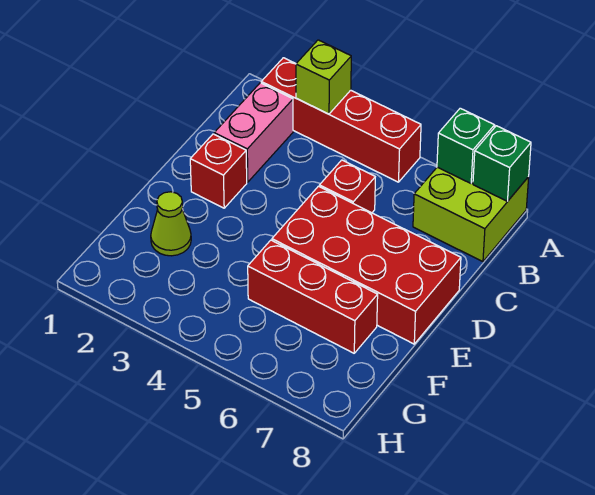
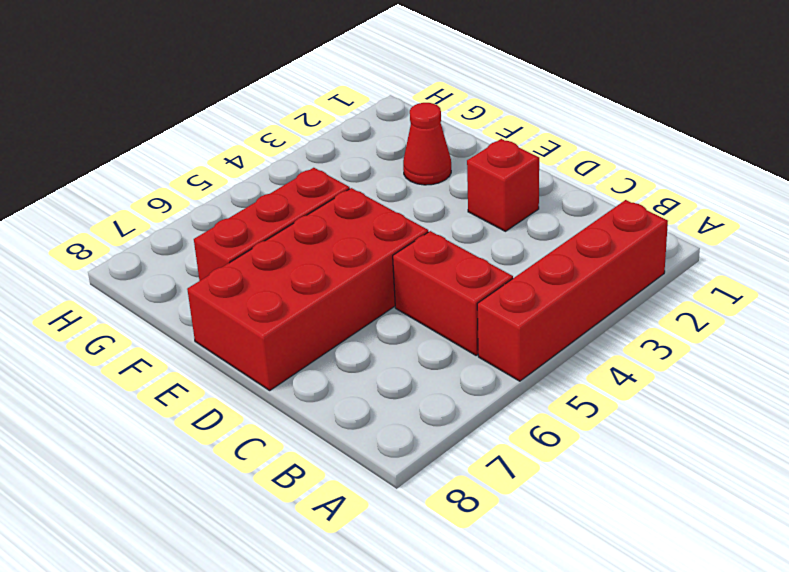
red brick B5:C5 level 1 -> red brick C5 level 1
red cone F2 level 1 -> lime cone F2 level 1
none -> lime brick A7:B8 level 1
none -> pink brick B2:C2 level 1

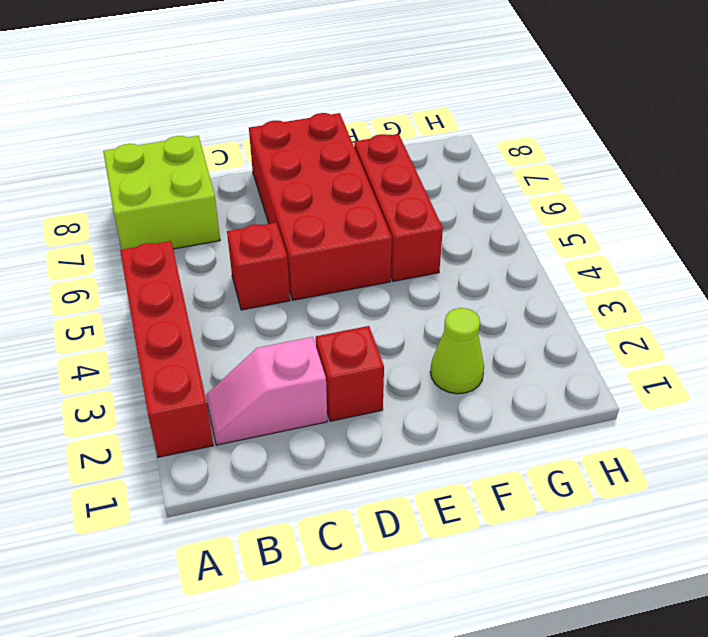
pink slope B2:C2 level 1 top C -> pink brick B2:C2 level 1
none -> lime brick A3 level 2
none -> green brick A7 level 2

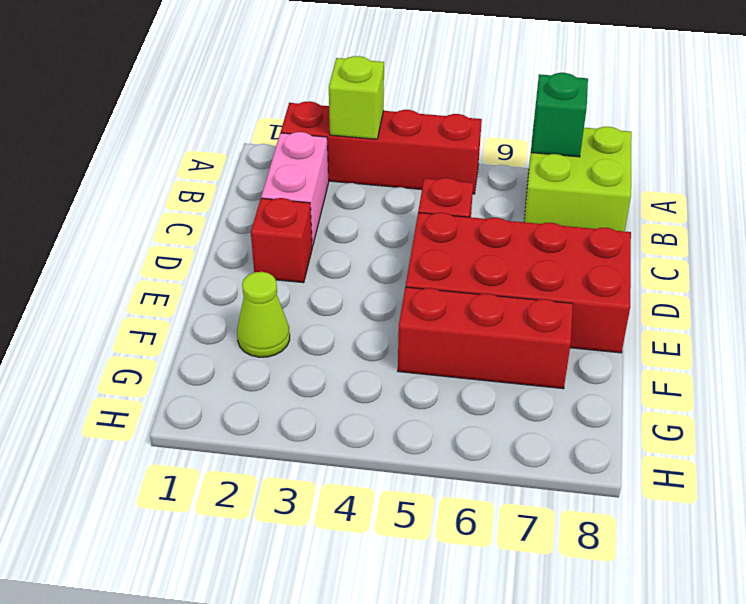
none -> green brick A8 level 2

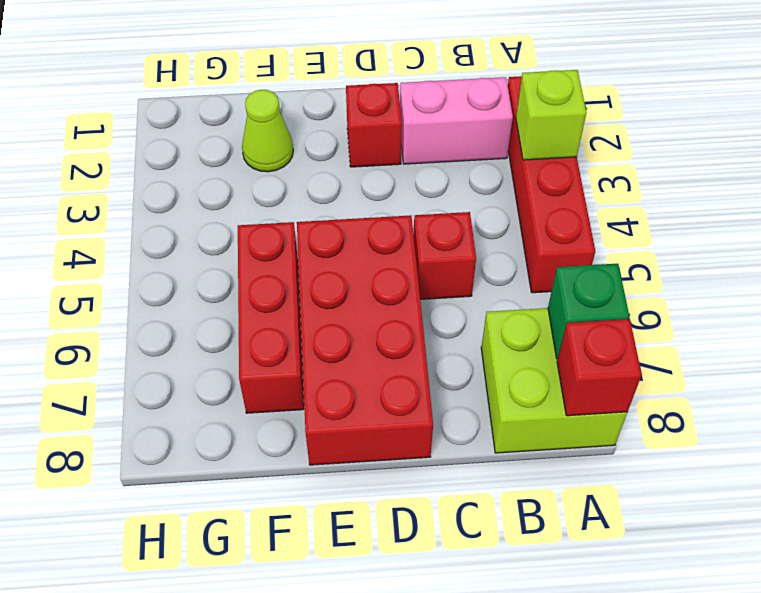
red brick A8 level 2 -> green brick A8 level 2

